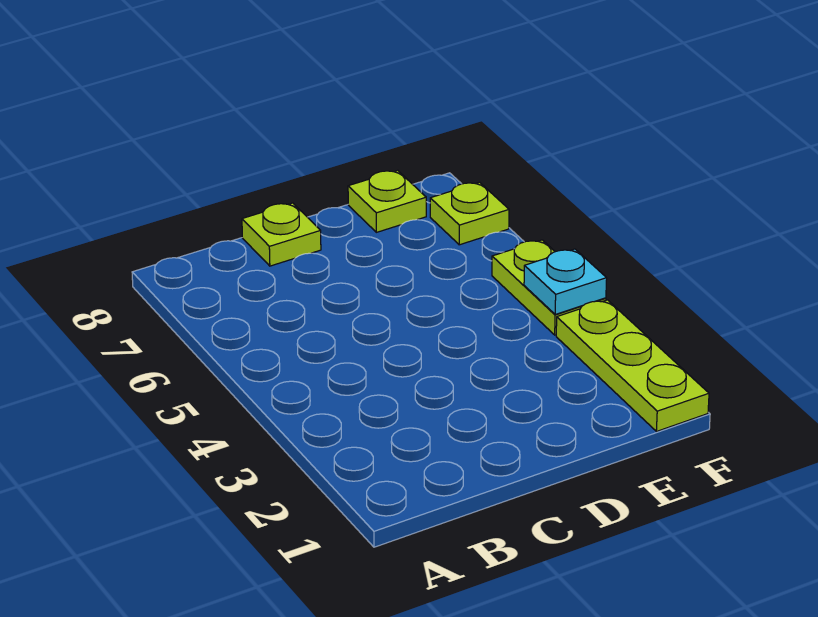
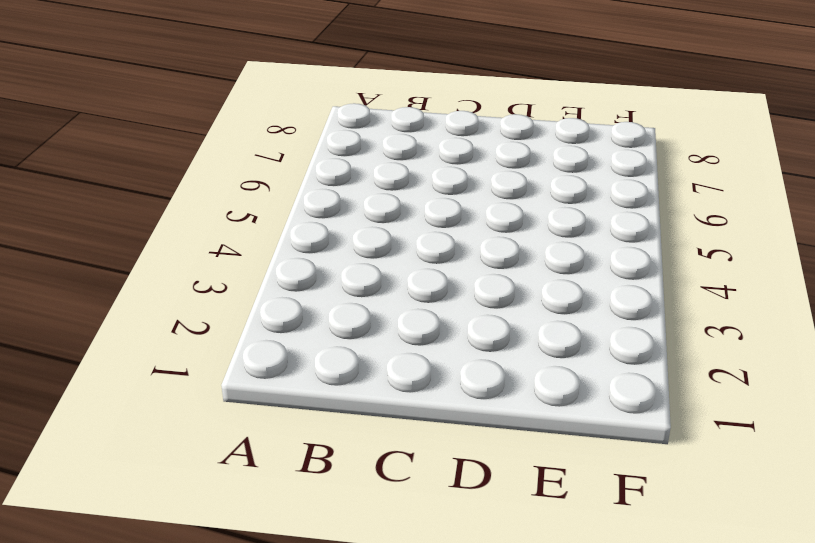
none -> lime plate C8 level 1
none -> lime plate E8 level 1

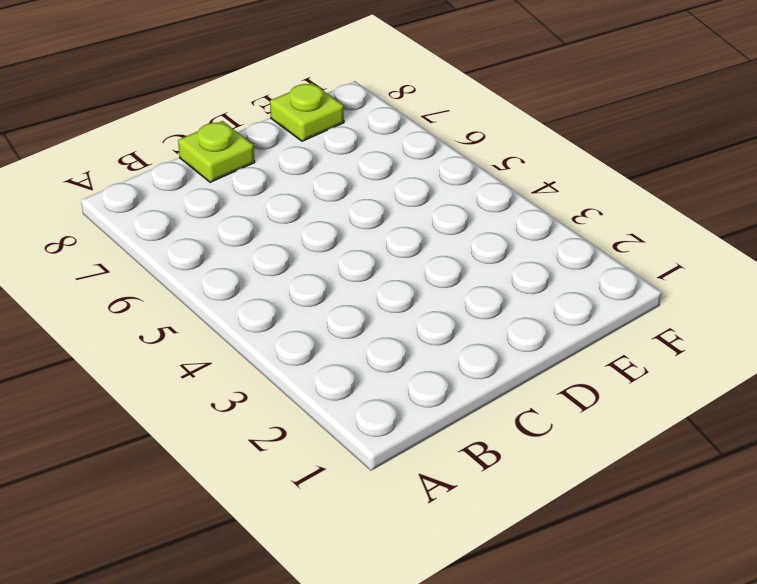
none -> lime plate F1:F3 level 1
none -> lime plate F4:F5 level 1

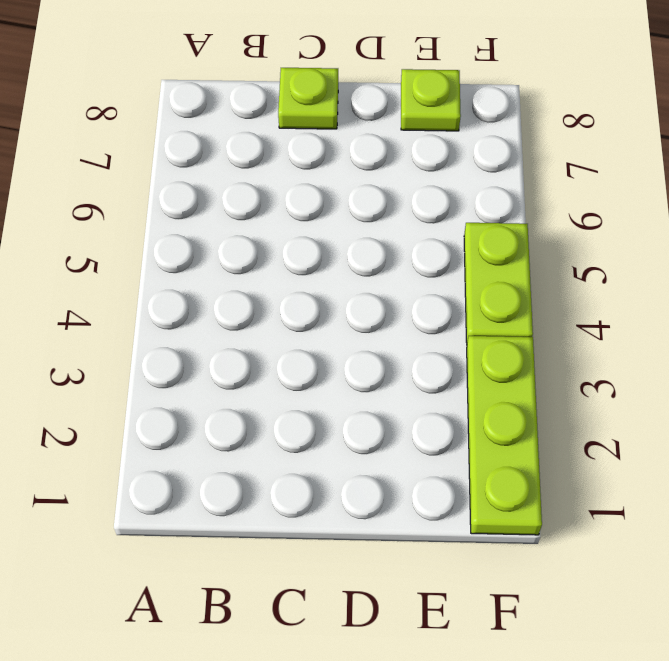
none -> lime plate F7 level 1
none -> cyan plate F4 level 2

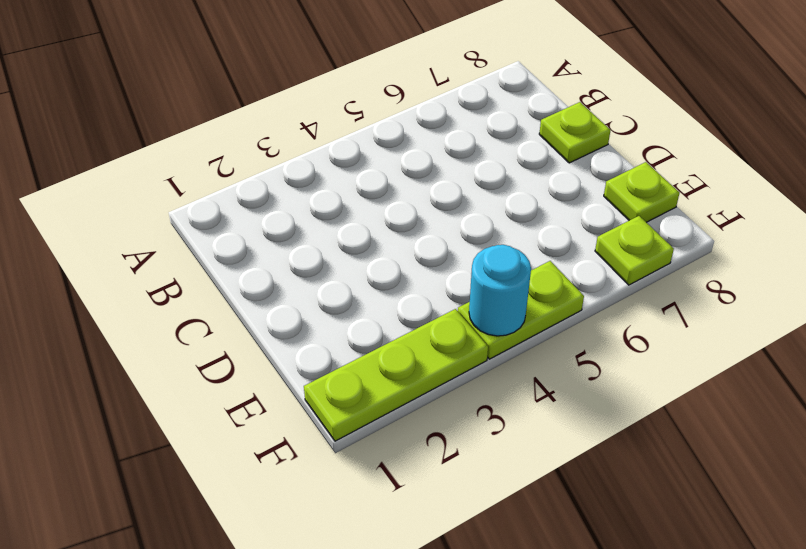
cyan round brick F4 level 2 -> cyan plate F4 level 2

